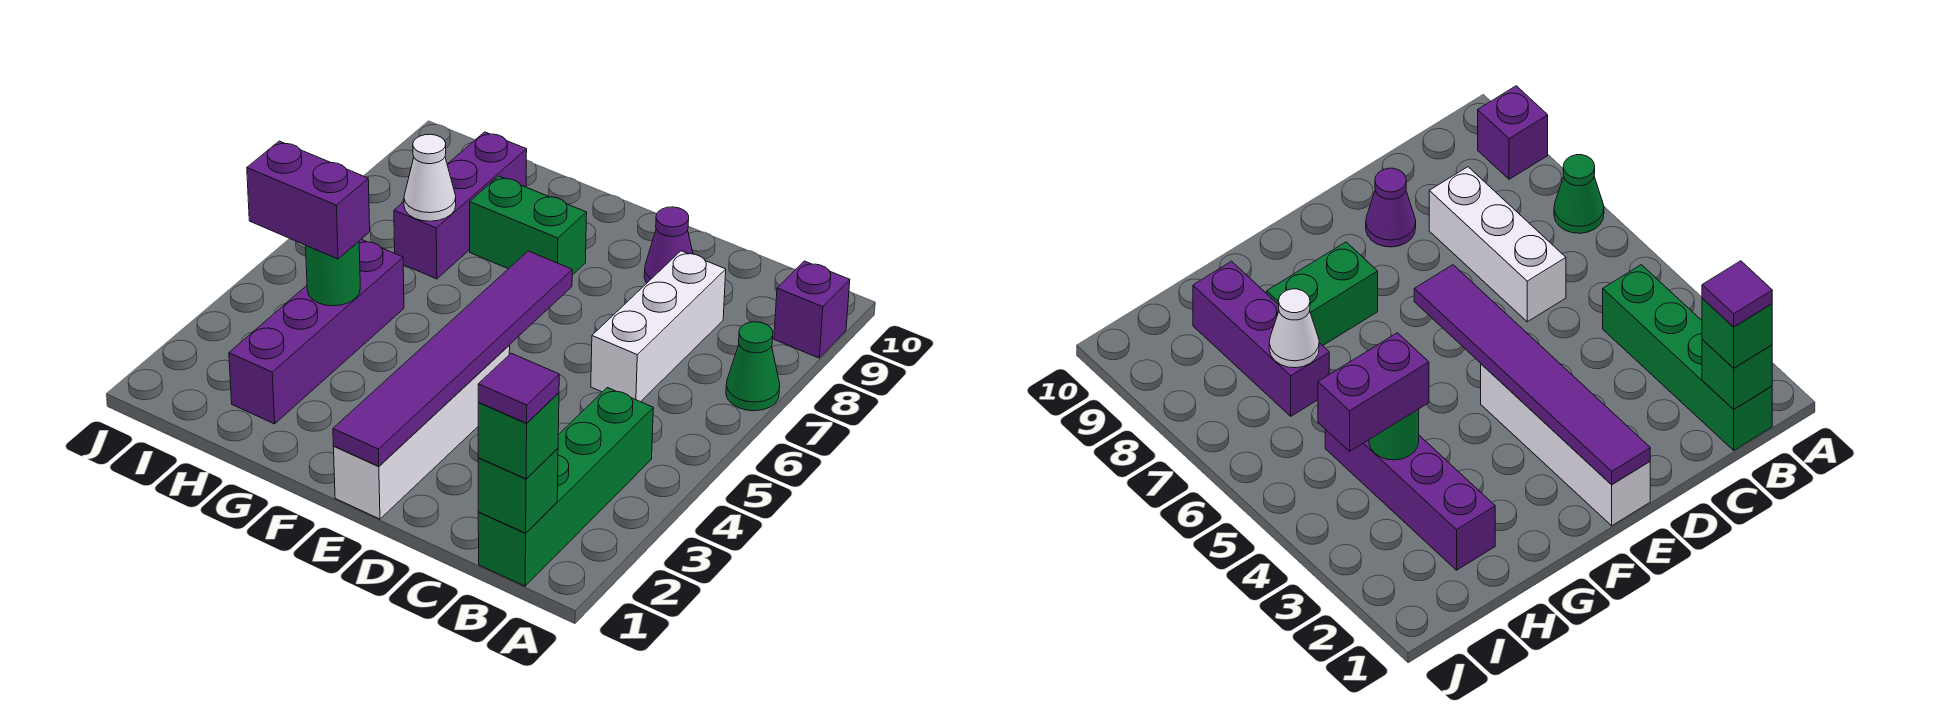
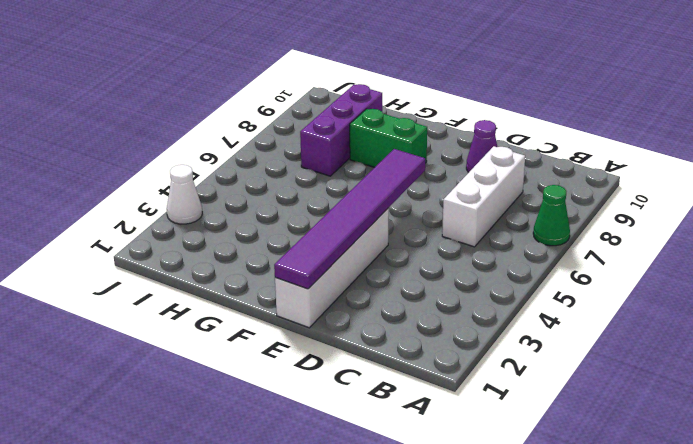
white cone J3 level 1 -> white cone H7 level 2
none -> purple brick A9 level 1
none -> green brick B1:B4 level 1
none -> purple brick H2:H5 level 1

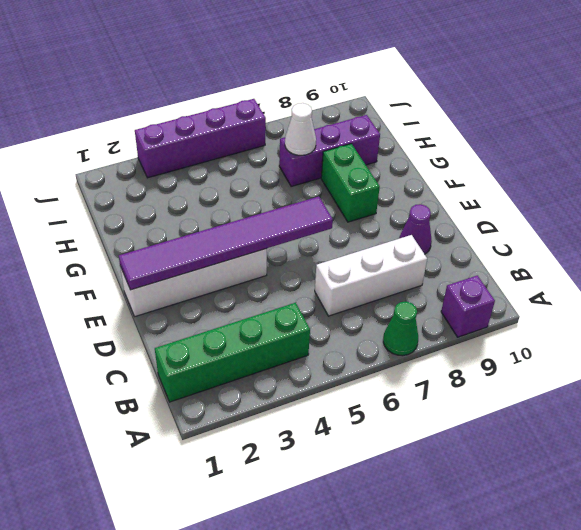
purple brick J3:J6 level 1 -> purple brick H2:H5 level 1
none -> green brick B1 level 2
none -> green round brick H4 level 2
none -> green brick B1 level 3

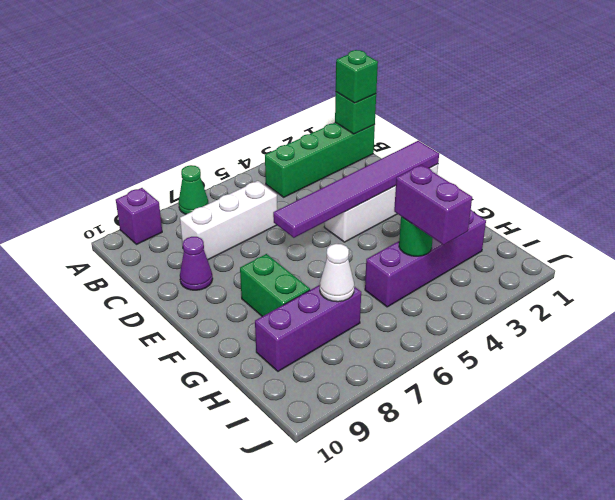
none -> purple tile B1 level 4

